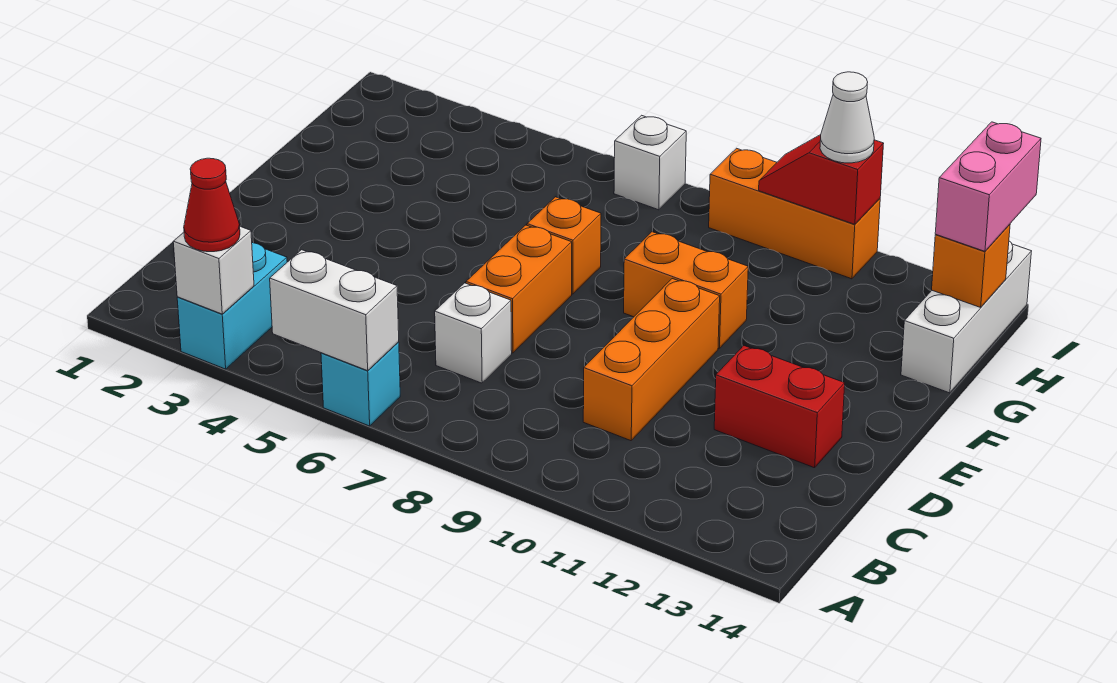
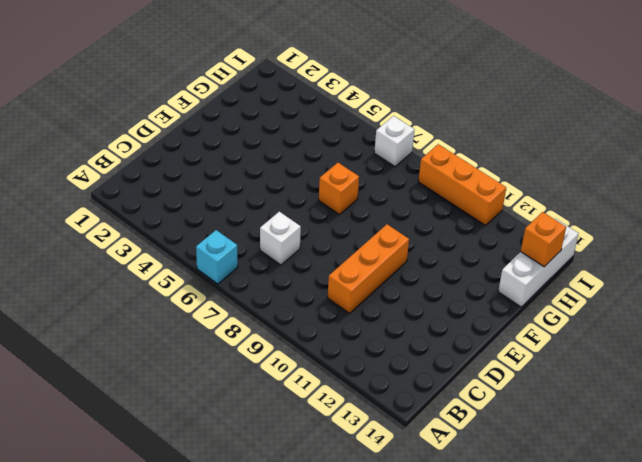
none -> cyan brick A3:B3 level 1
none -> orange brick D7:E7 level 1
none -> red brick D12:D13 level 1

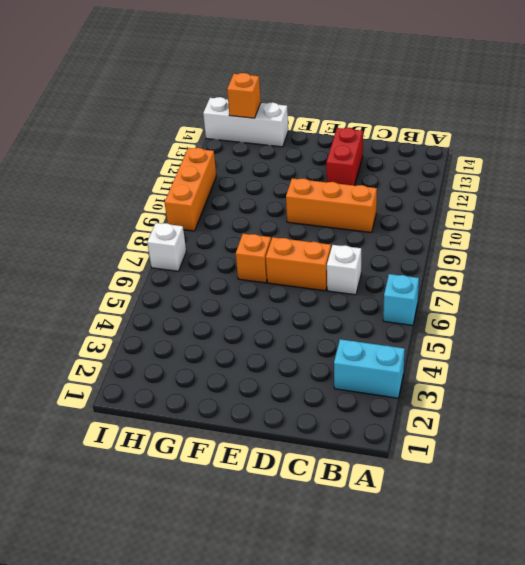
none -> orange brick F9:F10 level 1
none -> white brick A3 level 2
none -> white brick A5:A6 level 2

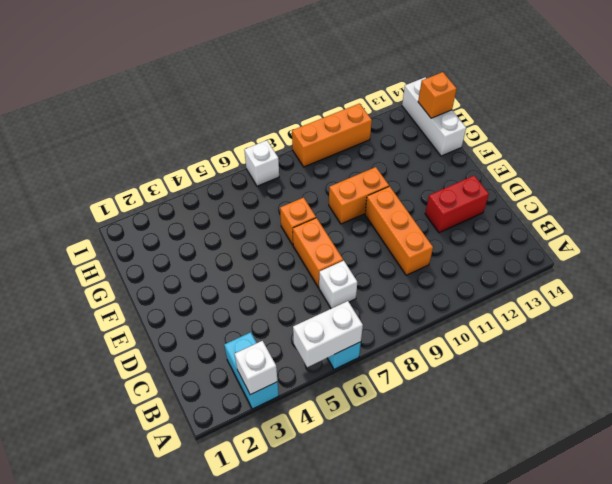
none -> red slope I10:I11 level 2 top 11
none -> red cone A3 level 3
none -> pink brick H14:I14 level 3

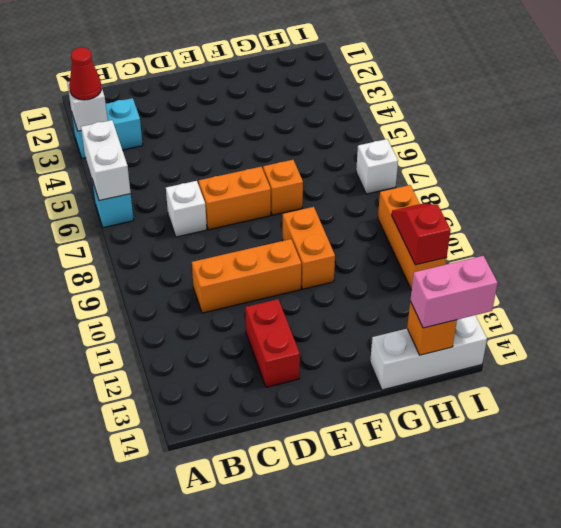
none -> white cone I11 level 3

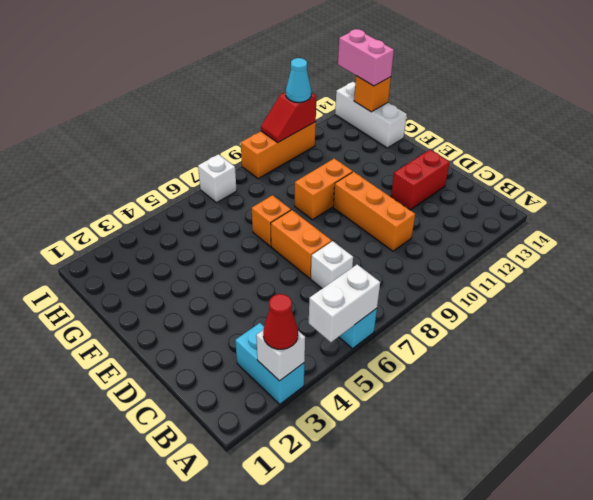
cyan cone I11 level 3 -> white cone I11 level 3

